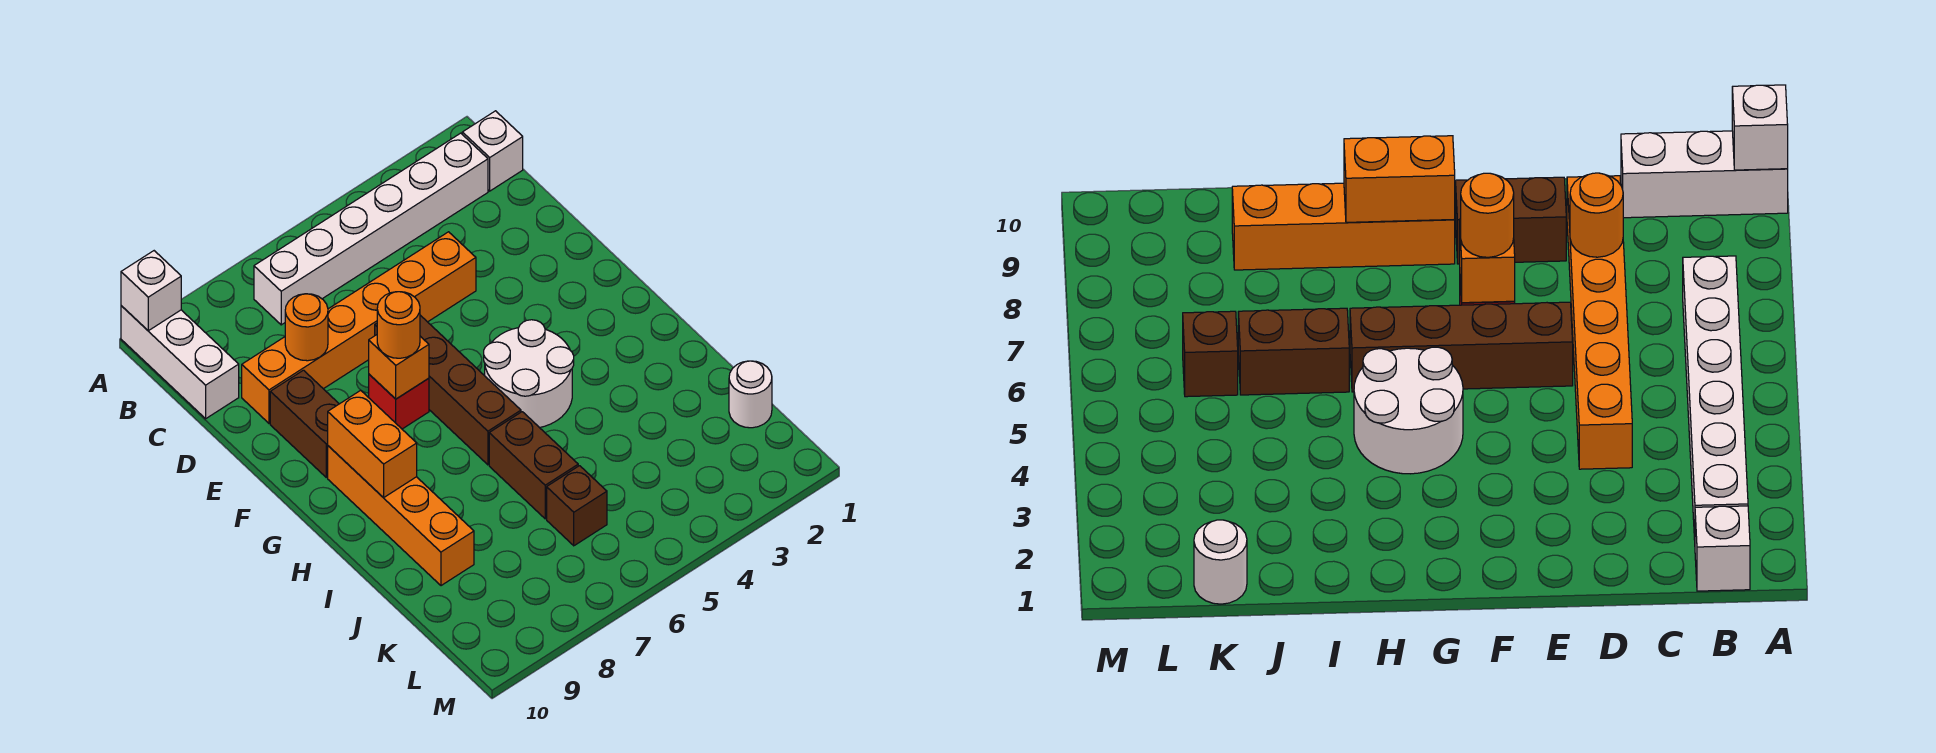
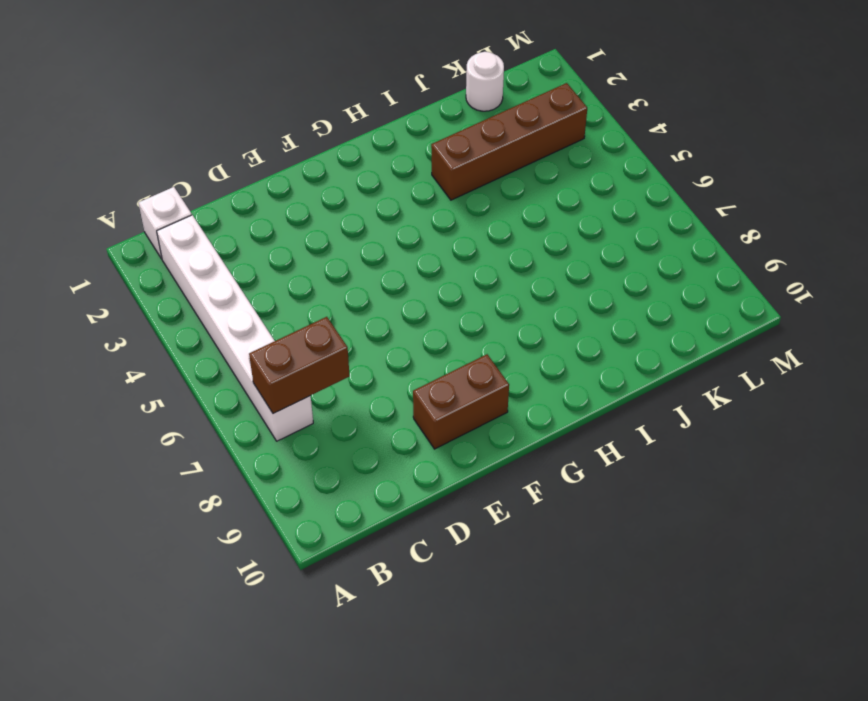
brown brick B7:C7 level 2 -> brown brick I6:J6 level 1
brown brick I3:L3 level 1 -> brown brick E6:H6 level 1
none -> white brick A10:C10 level 1
none -> orange brick D4:D9 level 1
none -> red brick F7 level 1

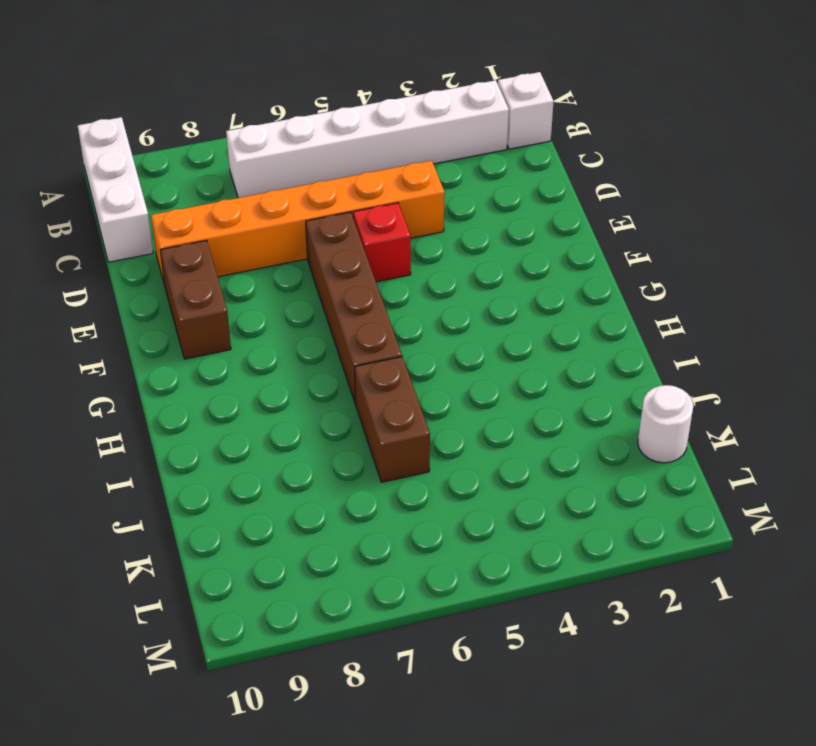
red brick E5 level 1 -> red brick F7 level 1
none -> white round brick G4:H5 level 1
none -> orange brick G9:J9 level 1
none -> brown brick K6 level 1

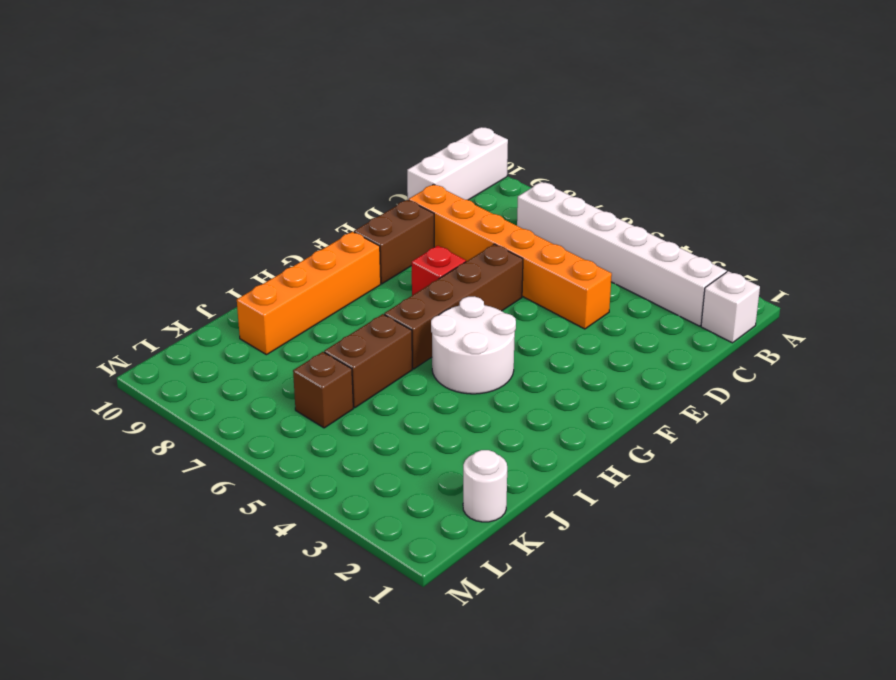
none -> white brick A10 level 2
none -> orange round brick D8 level 2
none -> orange brick F7 level 2

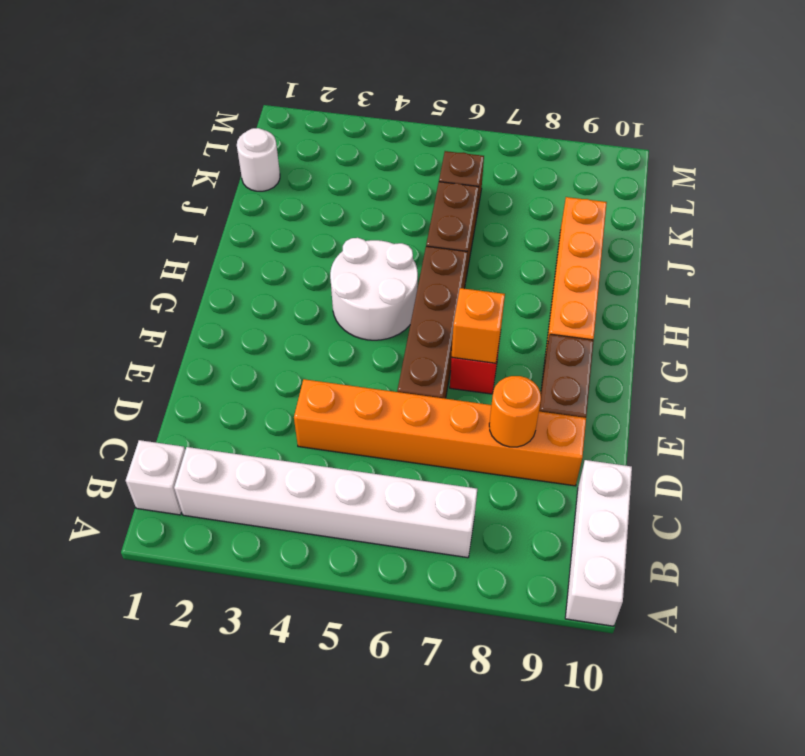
none -> white brick A10 level 2
none -> orange brick G9:H9 level 2
none -> orange round brick F7 level 3

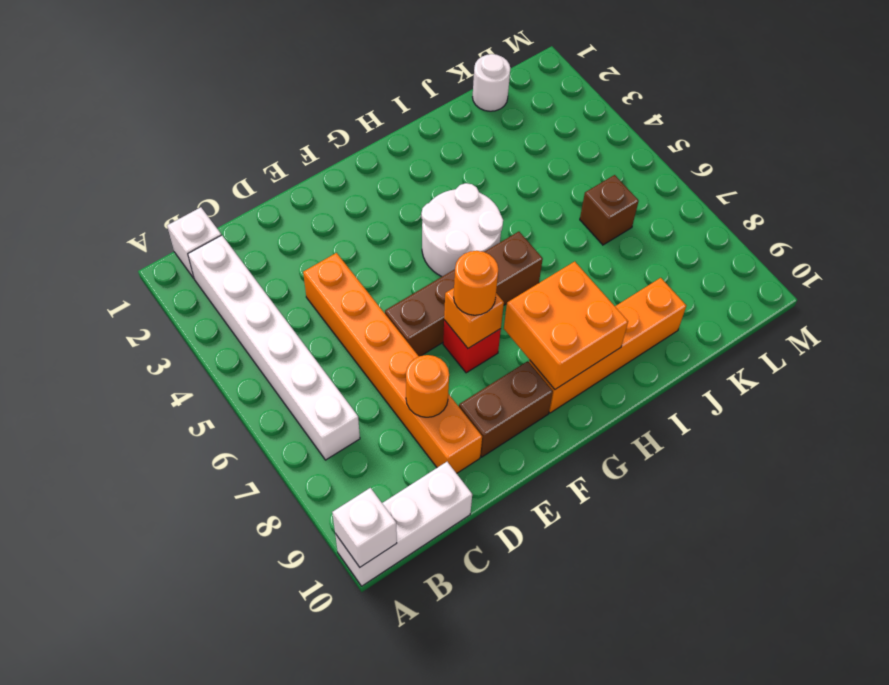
orange brick G8:H9 level 2 -> orange brick G9:H9 level 2
none -> brown brick I6:J6 level 1

